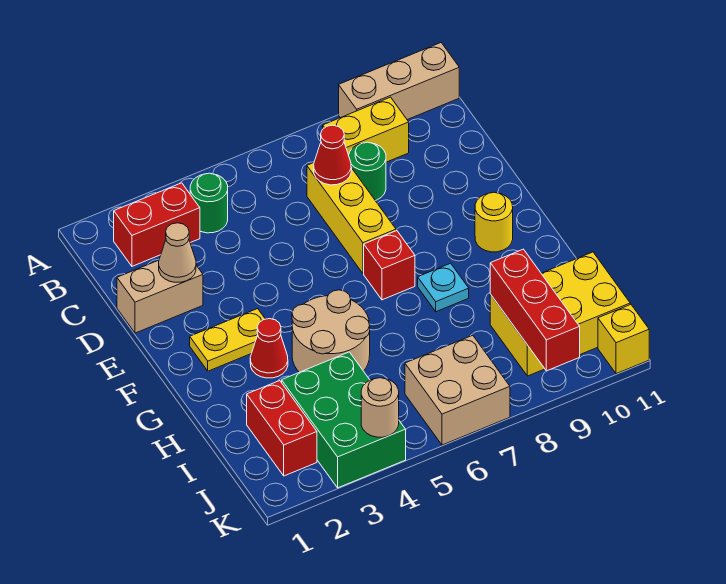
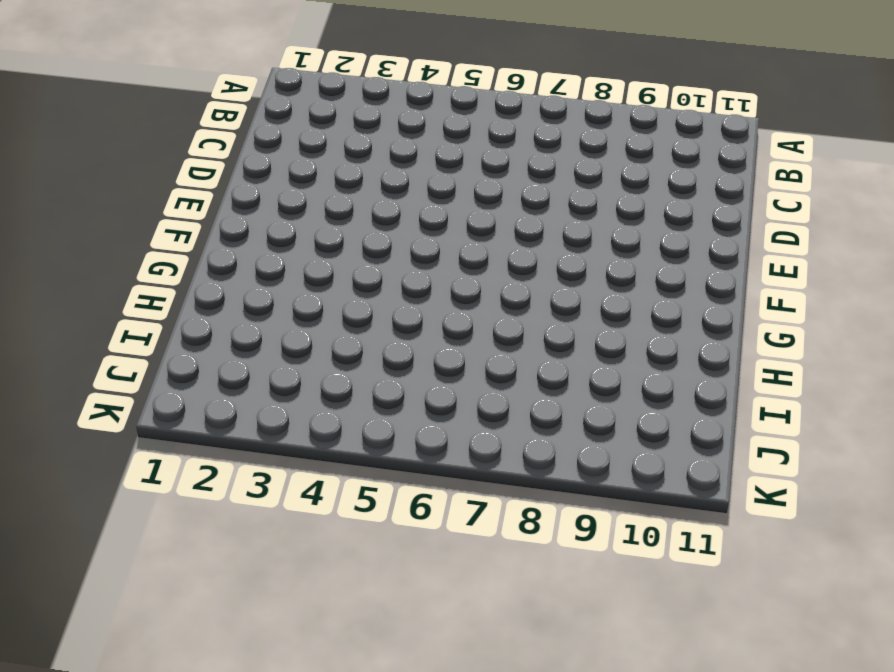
none -> tan brick A9:A11 level 1
none -> red brick B2:B3 level 1
none -> green round brick B4 level 1

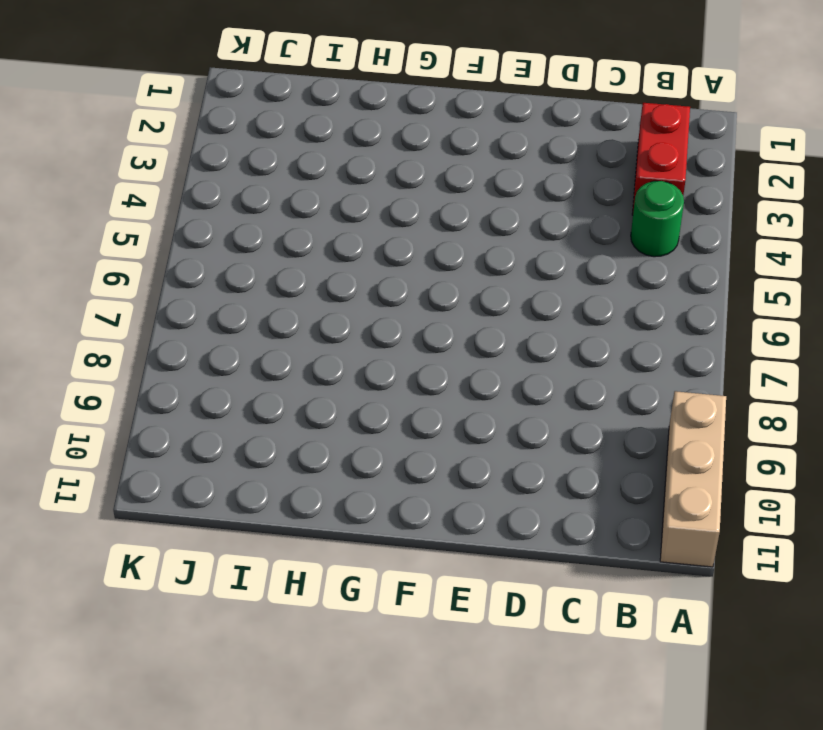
none -> yellow brick B8:B9 level 1
none -> yellow brick C7:E7 level 1
none -> green round brick C8 level 1

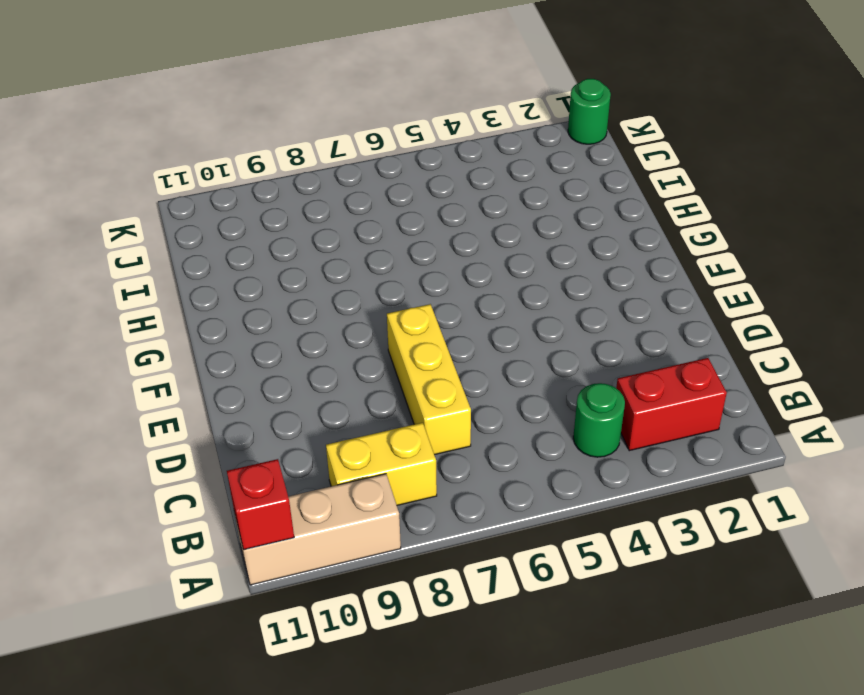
red brick A11 level 2 -> red brick F7 level 1
green round brick K1 level 1 -> green round brick C8 level 1
none -> tan brick D1:D2 level 1
none -> yellow plate F2:F3 level 1
none -> yellow round brick F10 level 1

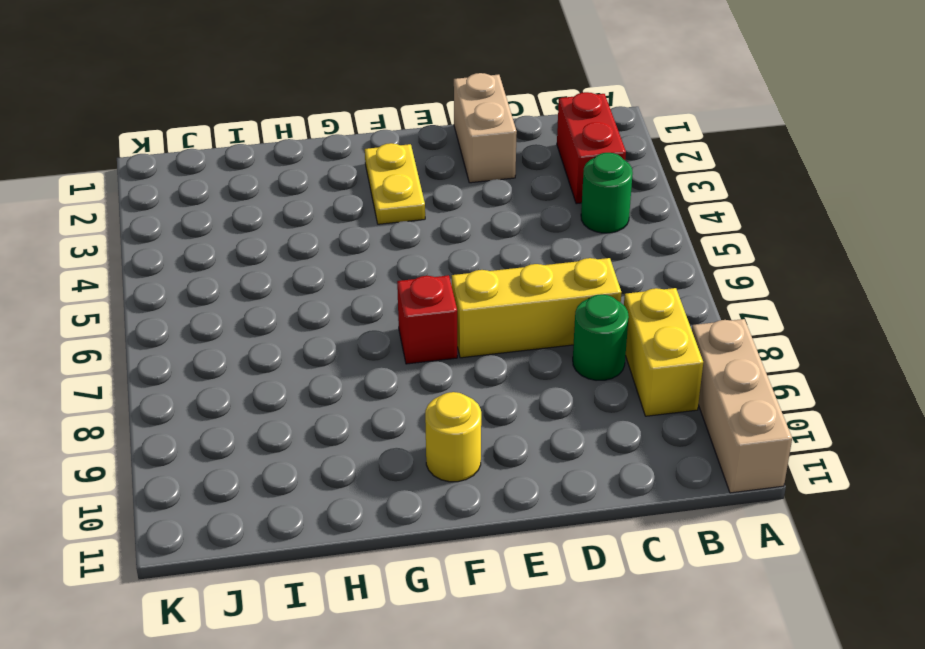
none -> red cone G3 level 1
none -> tan round brick G4:H5 level 1
none -> cyan plate G8 level 1

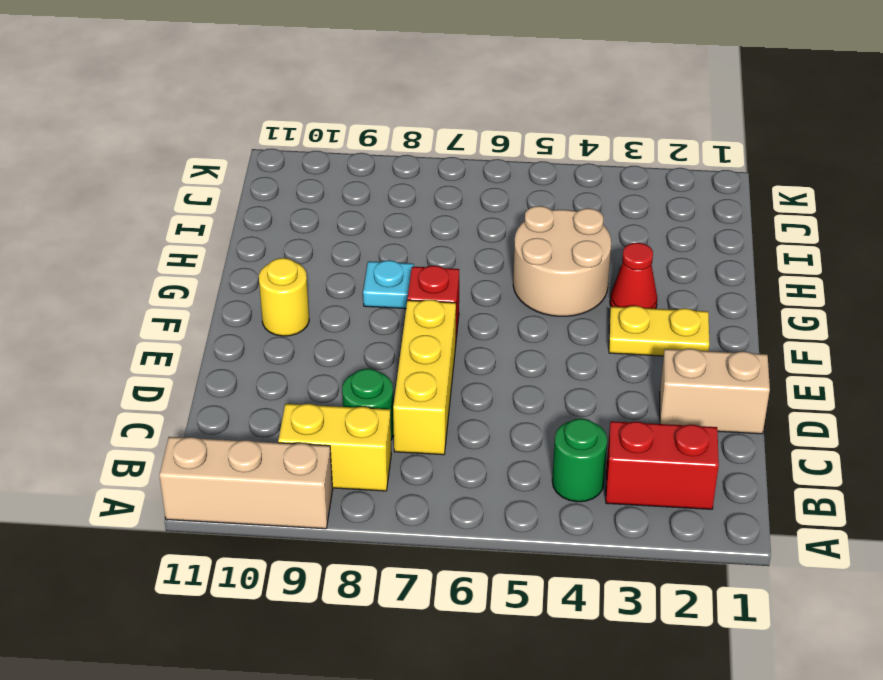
none -> red brick I2:J2 level 1
none -> green brick I3:K4 level 1
none -> yellow brick I9:J11 level 1

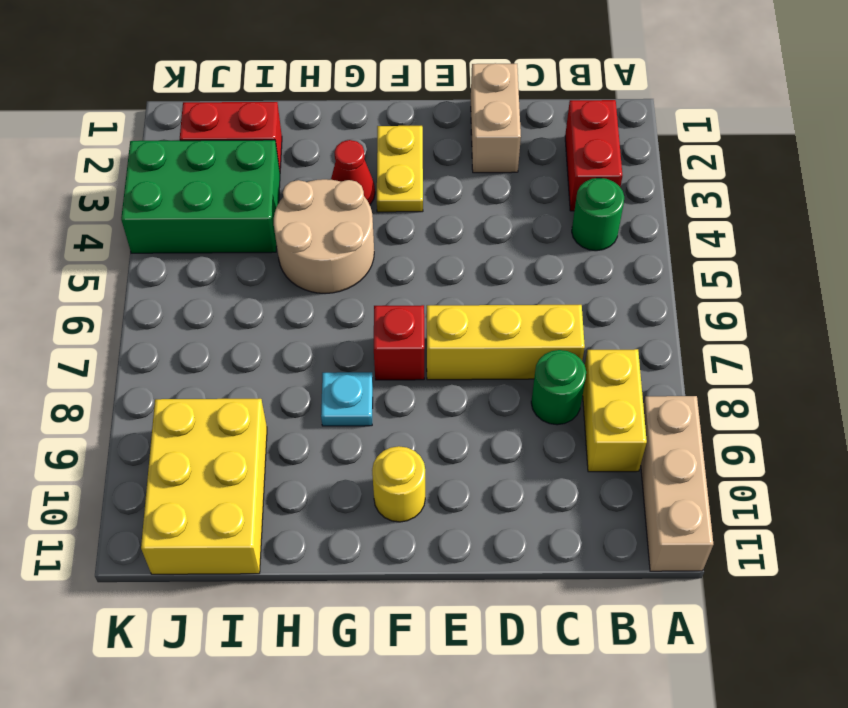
none -> tan brick J6:K7 level 1
none -> yellow brick K11 level 1
none -> red cone C7 level 2

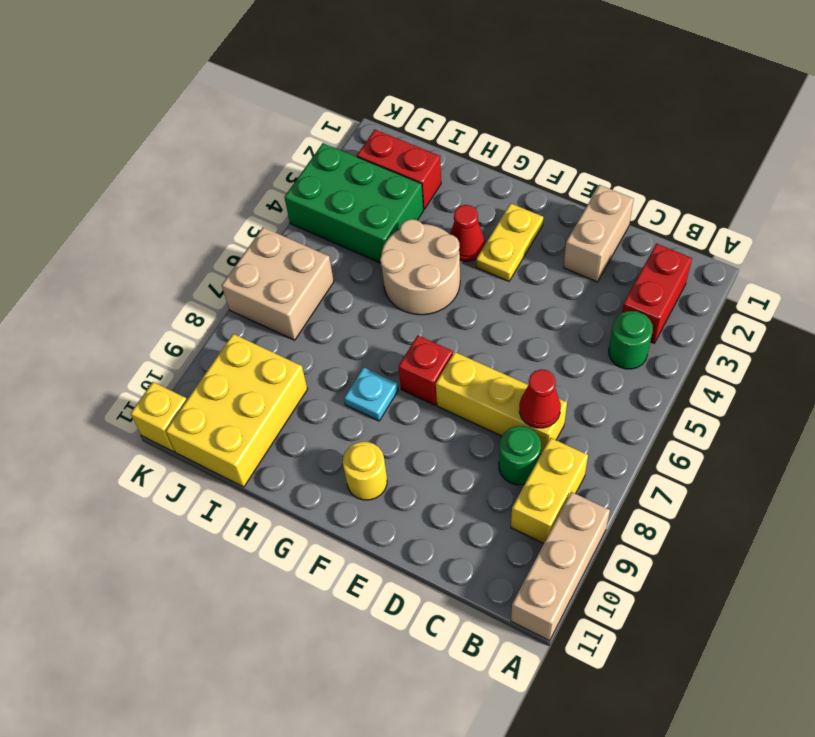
none -> tan cone D2 level 2
none -> red brick I9:K9 level 2
none -> tan round brick K4 level 2

